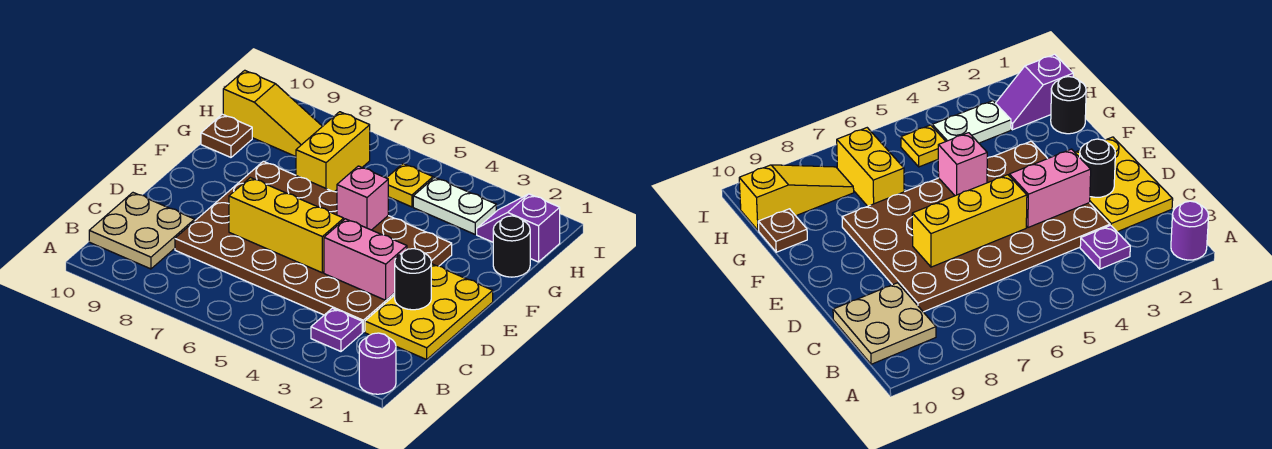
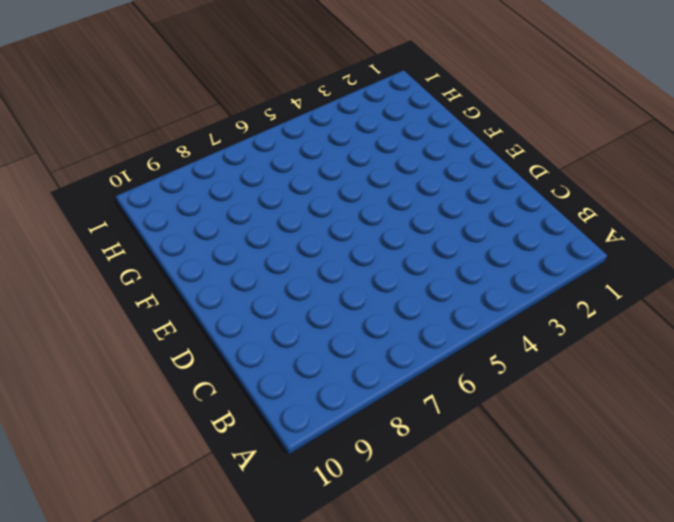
none -> purple round brick A1 level 1
none -> purple plate B3 level 1
none -> tan plate B9:C10 level 1

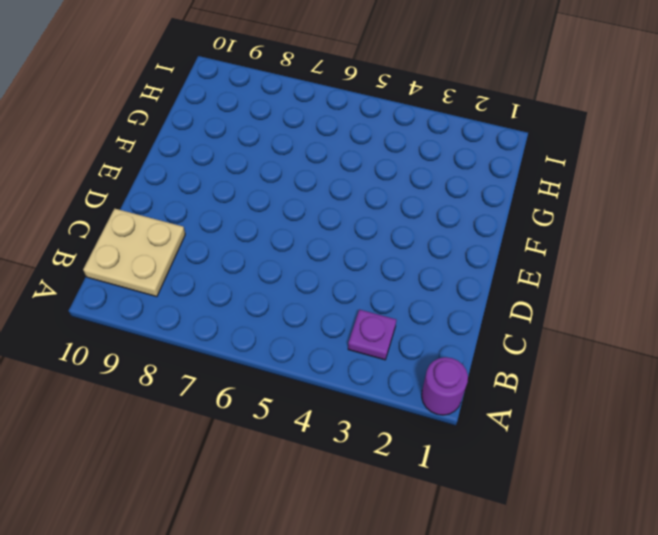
none -> yellow plate C1:E2 level 1
none -> brown plate C3:F8 level 1
none -> black round brick G1 level 1

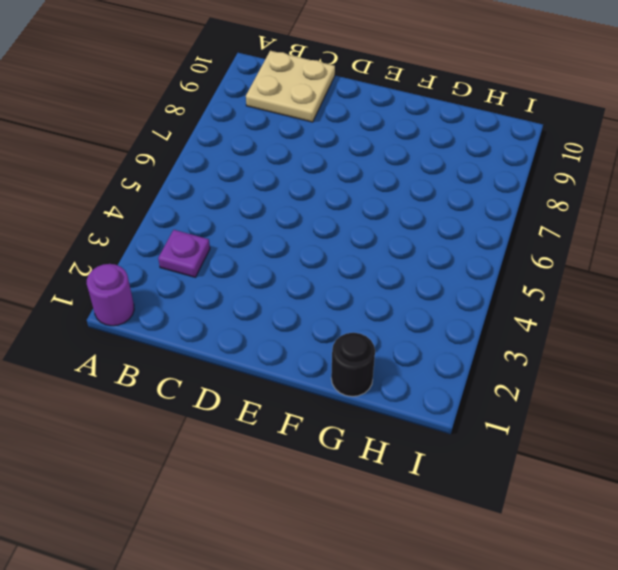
none -> yellow plate C1:E2 level 1
none -> brown plate C3:F8 level 1
none -> yellow brick G7:H7 level 1

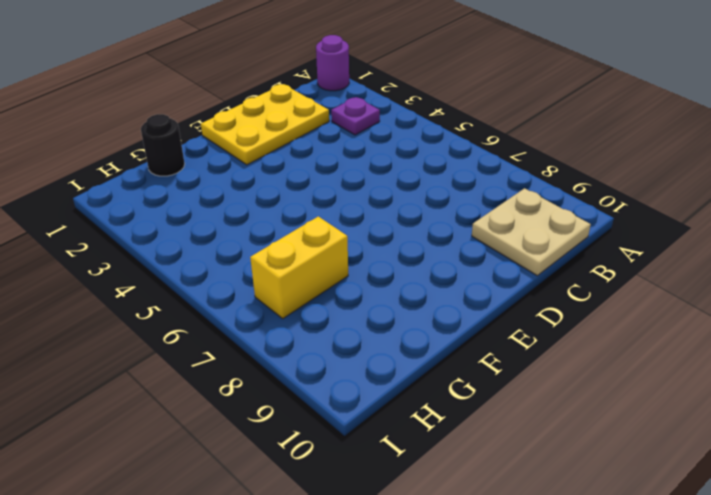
none -> brown plate C3:F8 level 1
none -> brown plate G10 level 1
none -> purple slope H1:H2 level 1 top 1

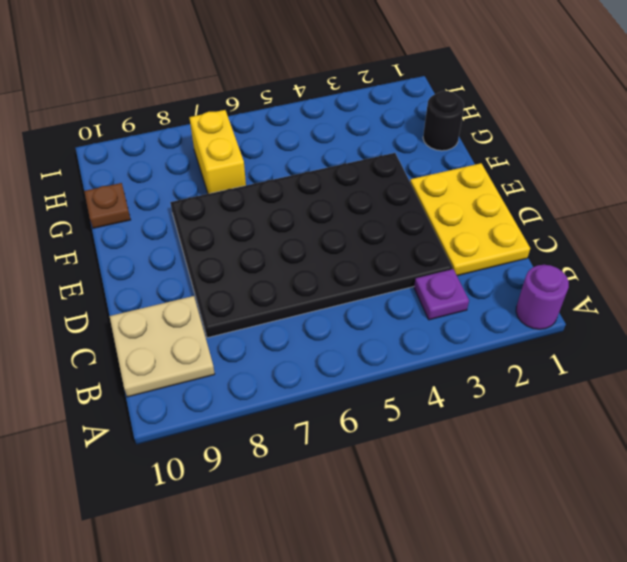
black plate C3:F8 level 1 -> brown plate C3:F8 level 1
none -> purple slope H1:H2 level 1 top 1
none -> white plate H3:H4 level 1
none -> yellow plate H5 level 1

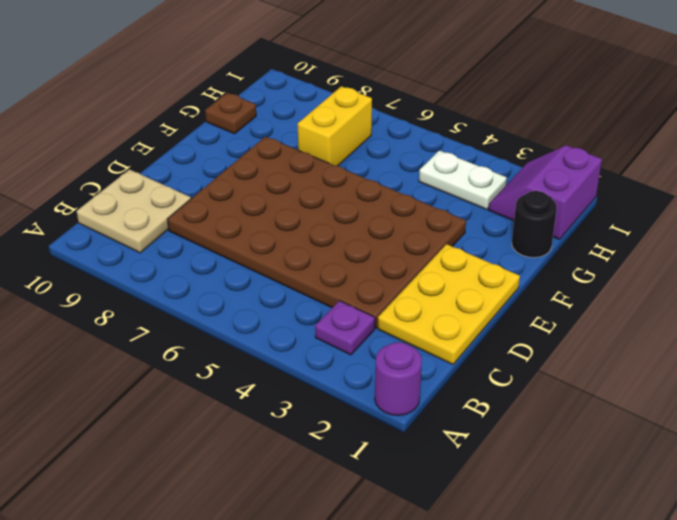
purple slope H1:I2 level 1 top 1 -> purple slope H1:H2 level 1 top 1
none -> yellow plate H5 level 1
none -> yellow slope H8:H10 level 1 top 10
none -> black round brick D2 level 2

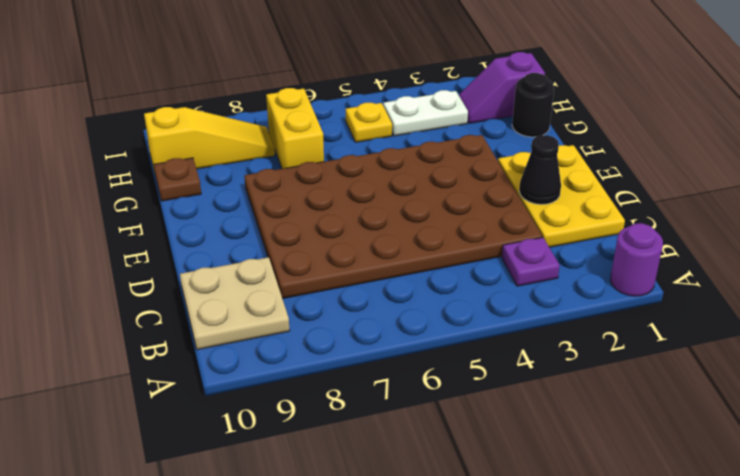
black cone D2 level 2 -> black round brick D2 level 2
none -> pink brick D3:D4 level 2
none -> yellow brick D5:D7 level 2
none -> pink brick F5 level 2

